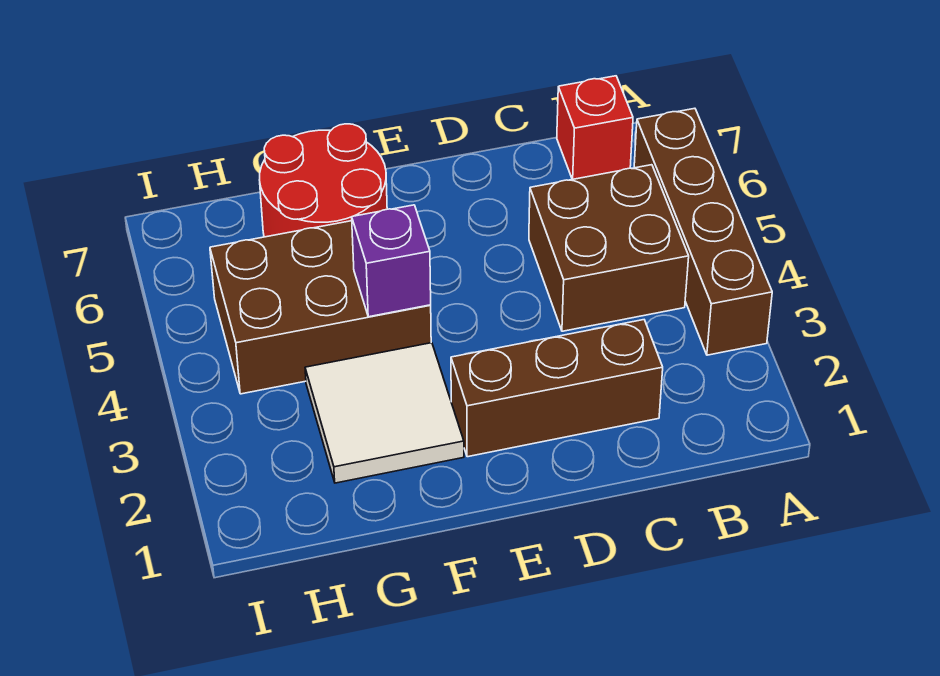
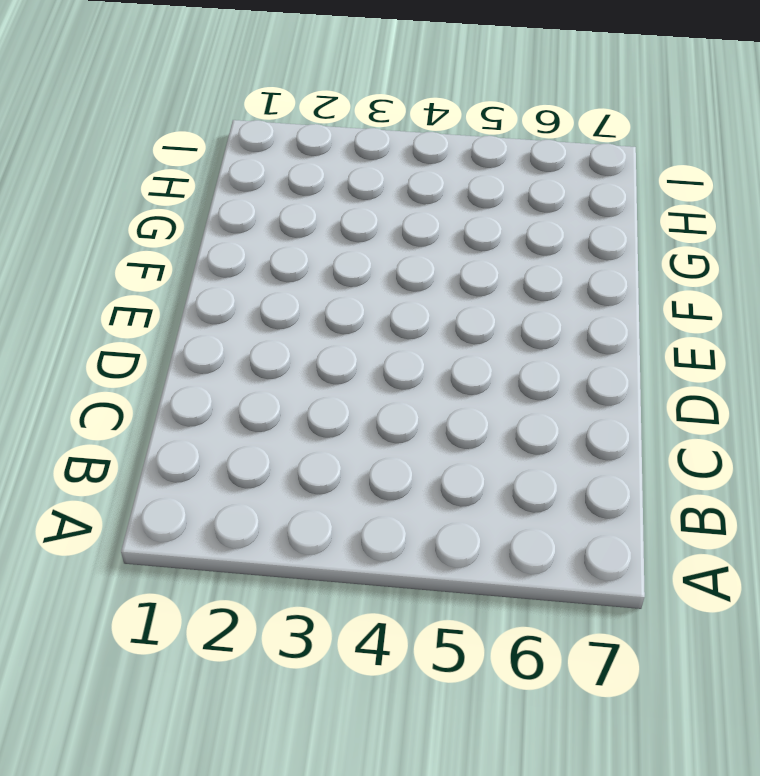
none -> brown brick A3:A6 level 1
none -> brown brick B4:C5 level 1

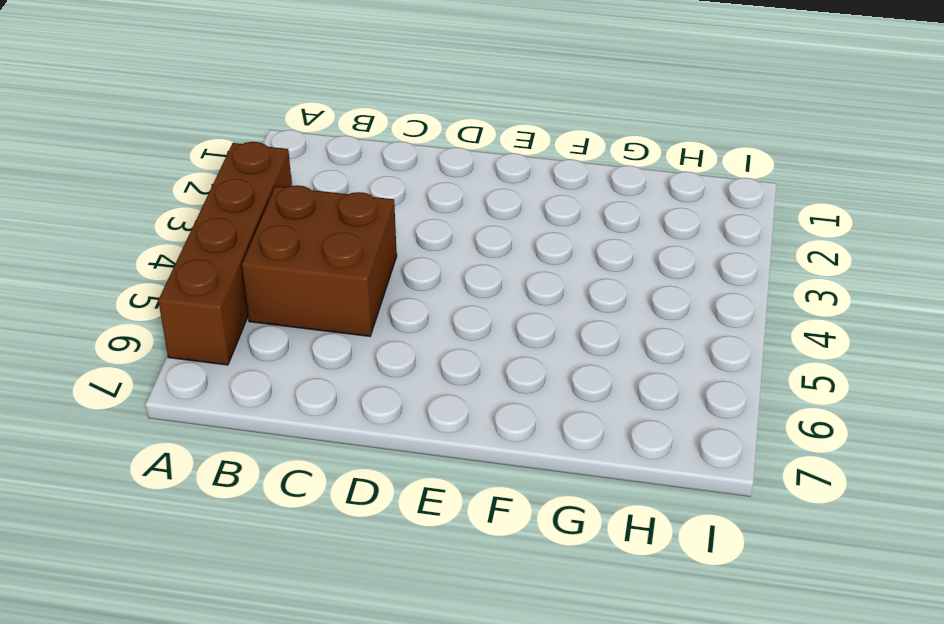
none -> red brick B7 level 1
none -> brown brick C2:E2 level 1

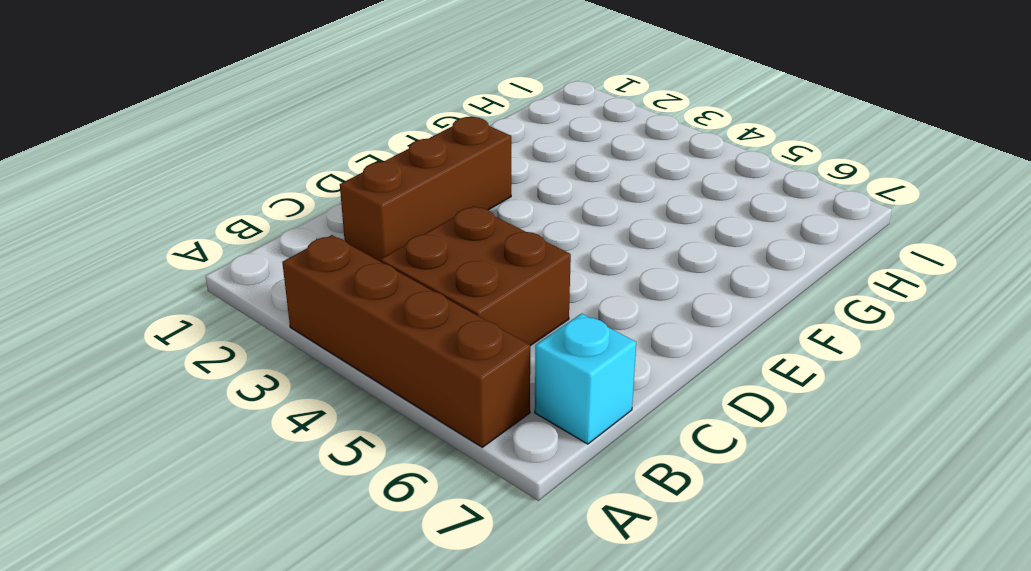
cyan brick B7 level 1 -> red brick B7 level 1
none -> white tile F2:G3 level 1
none -> brown brick F4:H5 level 1

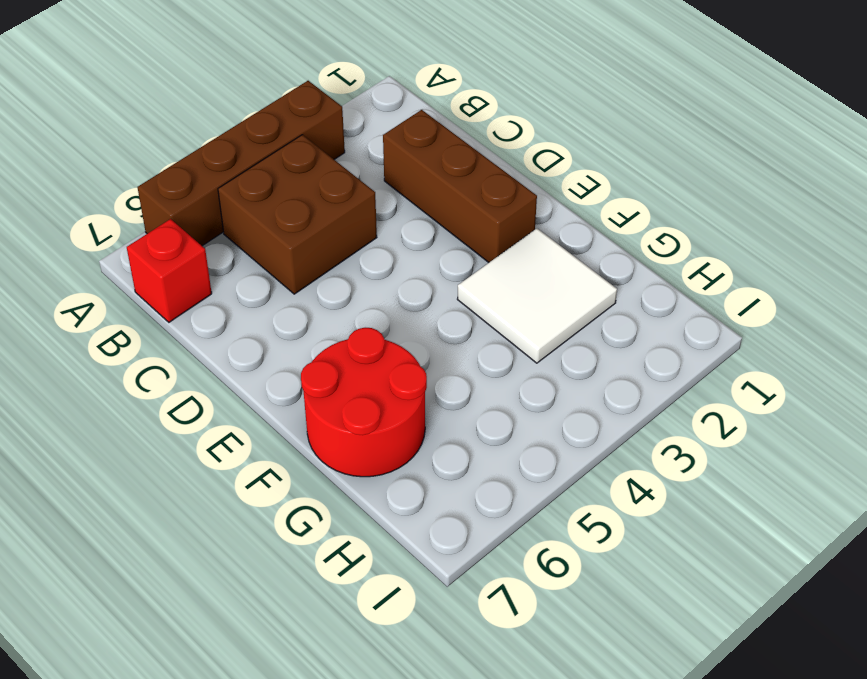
none -> brown brick F4:H5 level 1
none -> purple brick F4 level 2

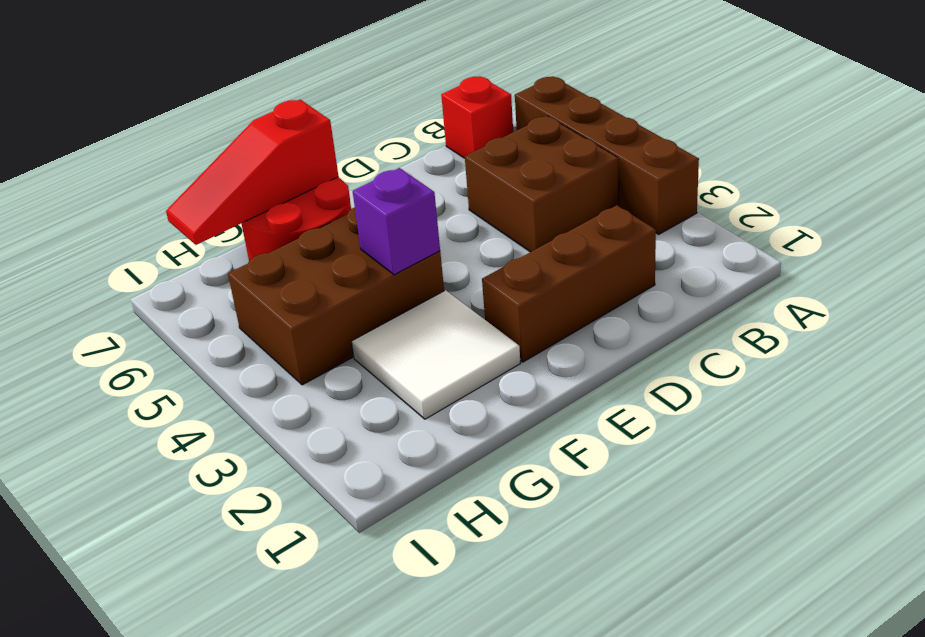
red slope F7:H7 level 2 top F -> none

